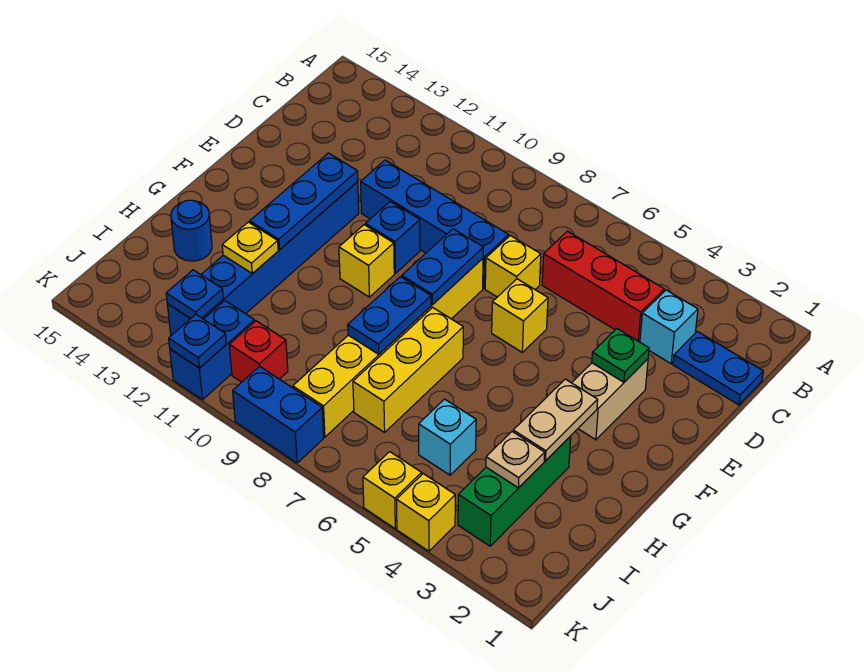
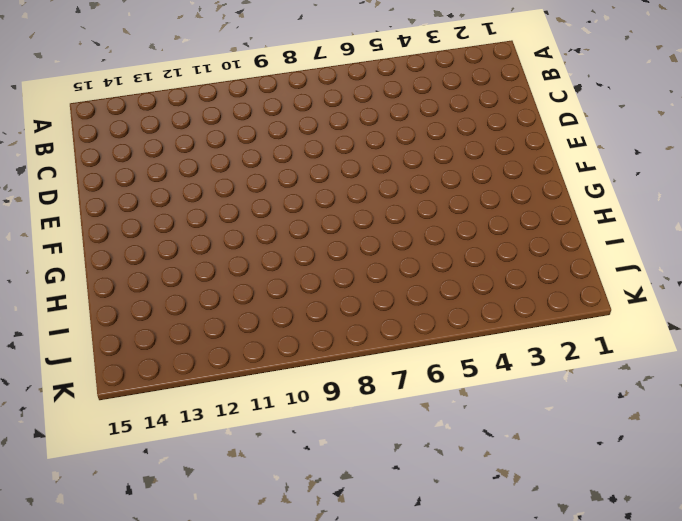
none -> blue plate C1:C2 level 1
none -> cyan brick C3 level 1
none -> red brick C4:C6 level 1

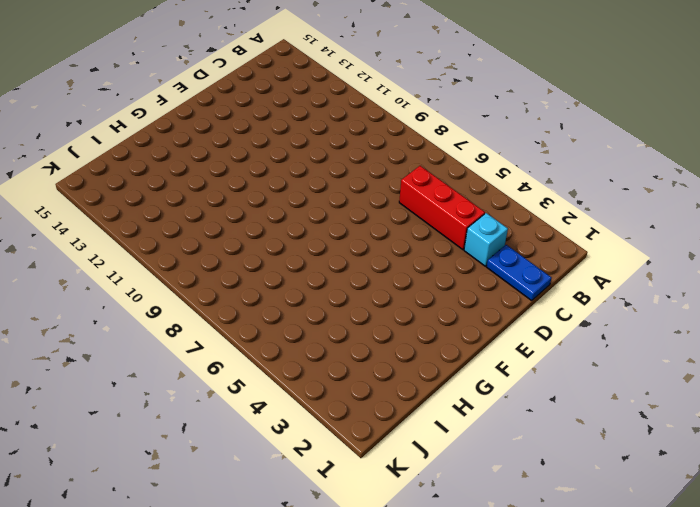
none -> yellow brick D7 level 1
none -> blue brick D8:D11 level 1
none -> tan brick E3:F3 level 1

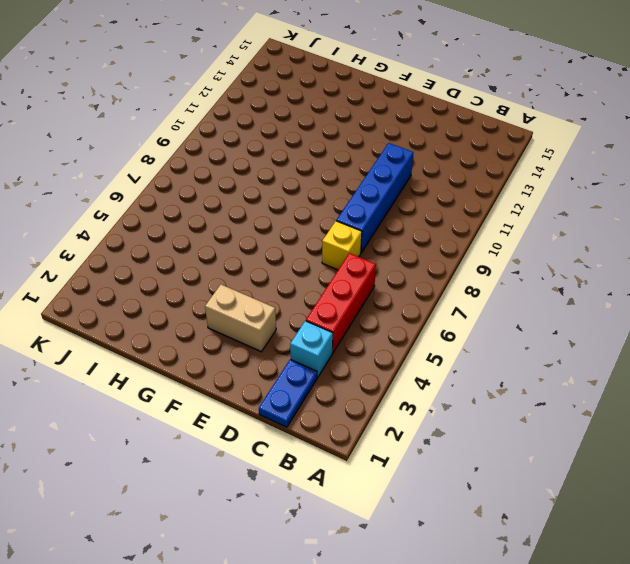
none -> yellow brick E6 level 1
none -> yellow brick E8:J8 level 1
none -> blue brick E10 level 1

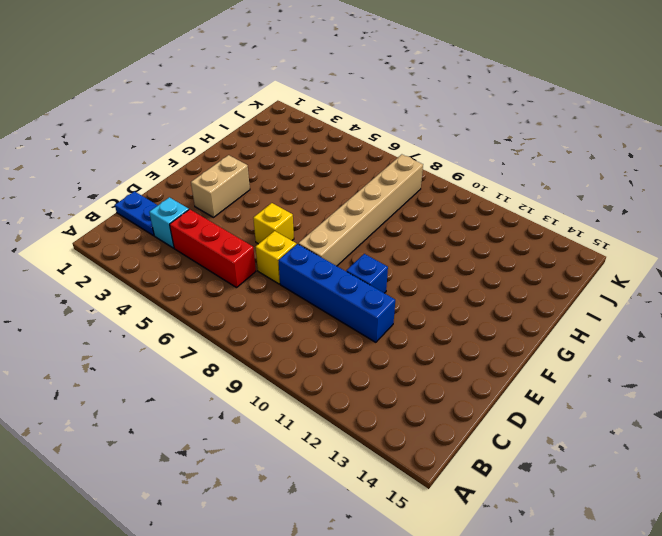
tan brick E8:J8 level 1 -> yellow brick E8:J8 level 1
none -> blue brick E12:J12 level 1
none -> yellow brick F10 level 1
none -> yellow brick G7:I7 level 1

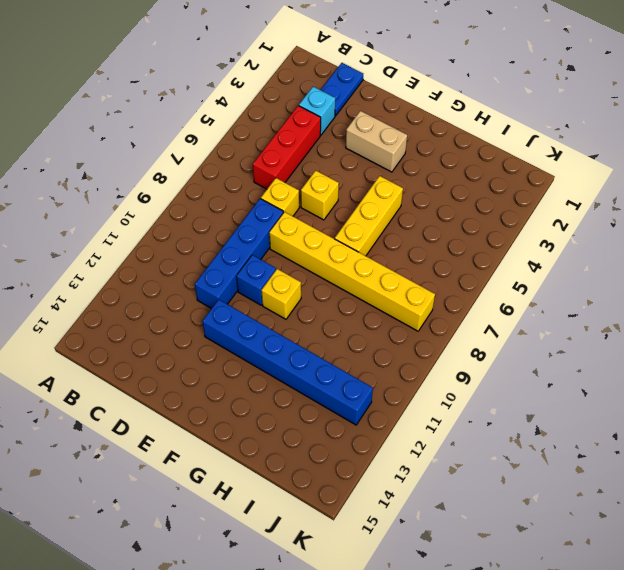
yellow brick G5:G7 level 1 -> yellow brick G7:I7 level 1
none -> green brick H3:J3 level 1
none -> blue round brick H14 level 1
none -> cyan brick I5 level 1

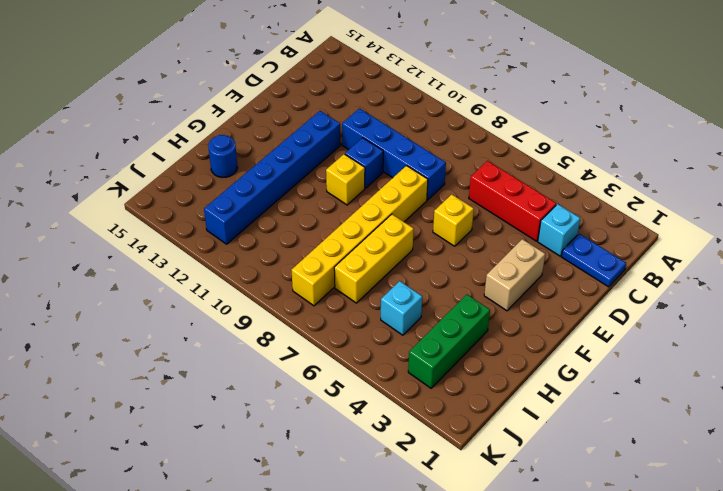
none -> yellow brick D7 level 1
none -> red brick J10 level 1
none -> blue brick J11:K11 level 1

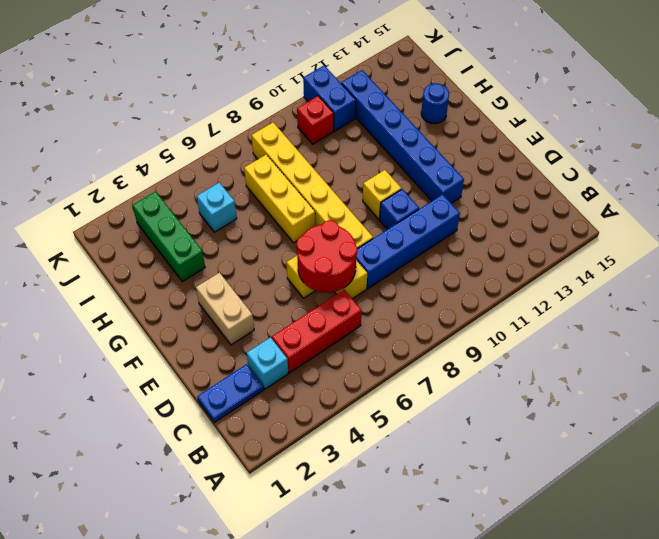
red round brick D6:E7 level 2 -> none
none -> yellow brick K4 level 1
none -> yellow brick K5 level 1
none -> blue brick K8:K9 level 1

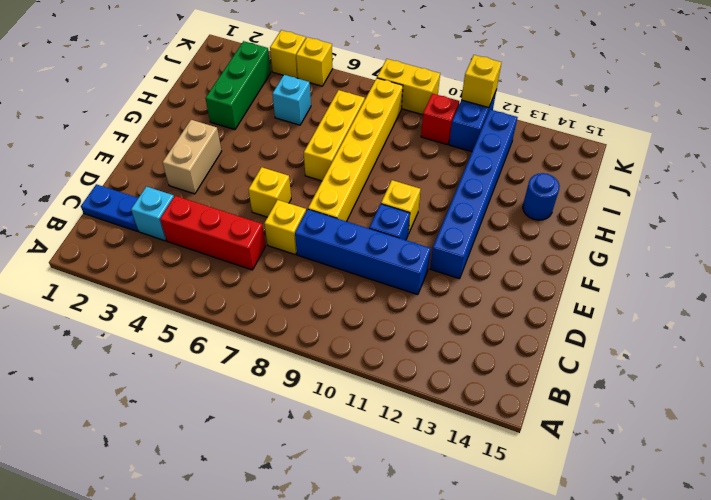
yellow brick K8:K9 level 1 -> blue brick K8:K9 level 1
yellow brick K11 level 2 -> blue plate K11 level 2
none -> green plate E3 level 2
none -> blue plate E8:F8 level 2
none -> blue plate E12:G12 level 2

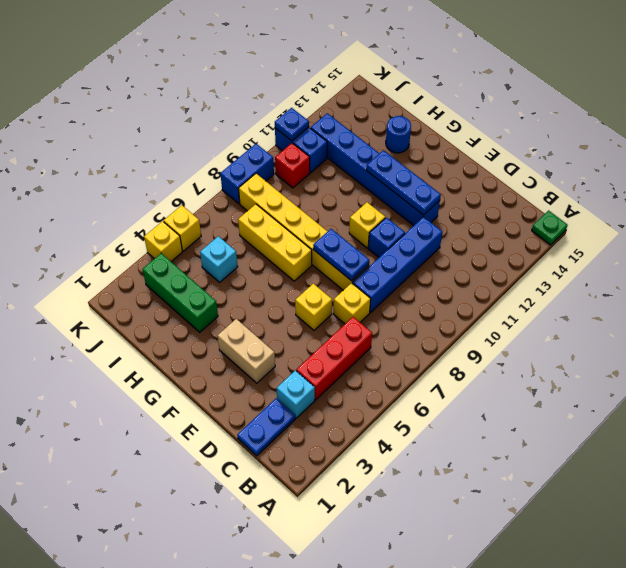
green plate A15 level 1 -> green plate E3 level 2
none -> tan plate G3:H3 level 2
none -> blue plate G8:H8 level 2
none -> yellow plate H12 level 2

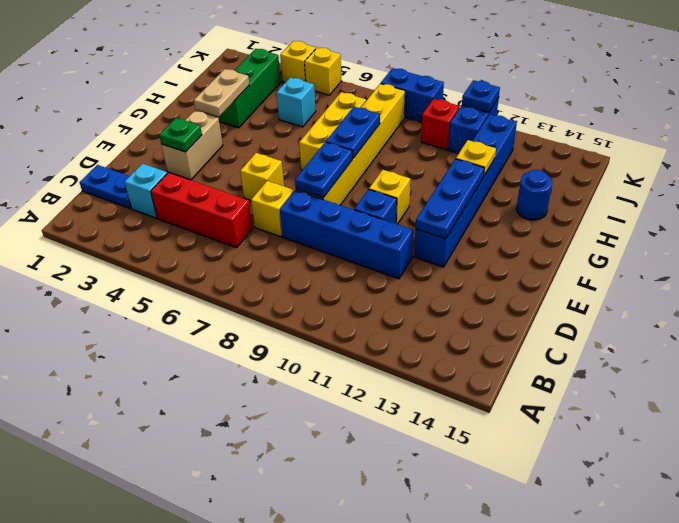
none -> tan plate I3 level 2
none -> blue plate J12 level 2

